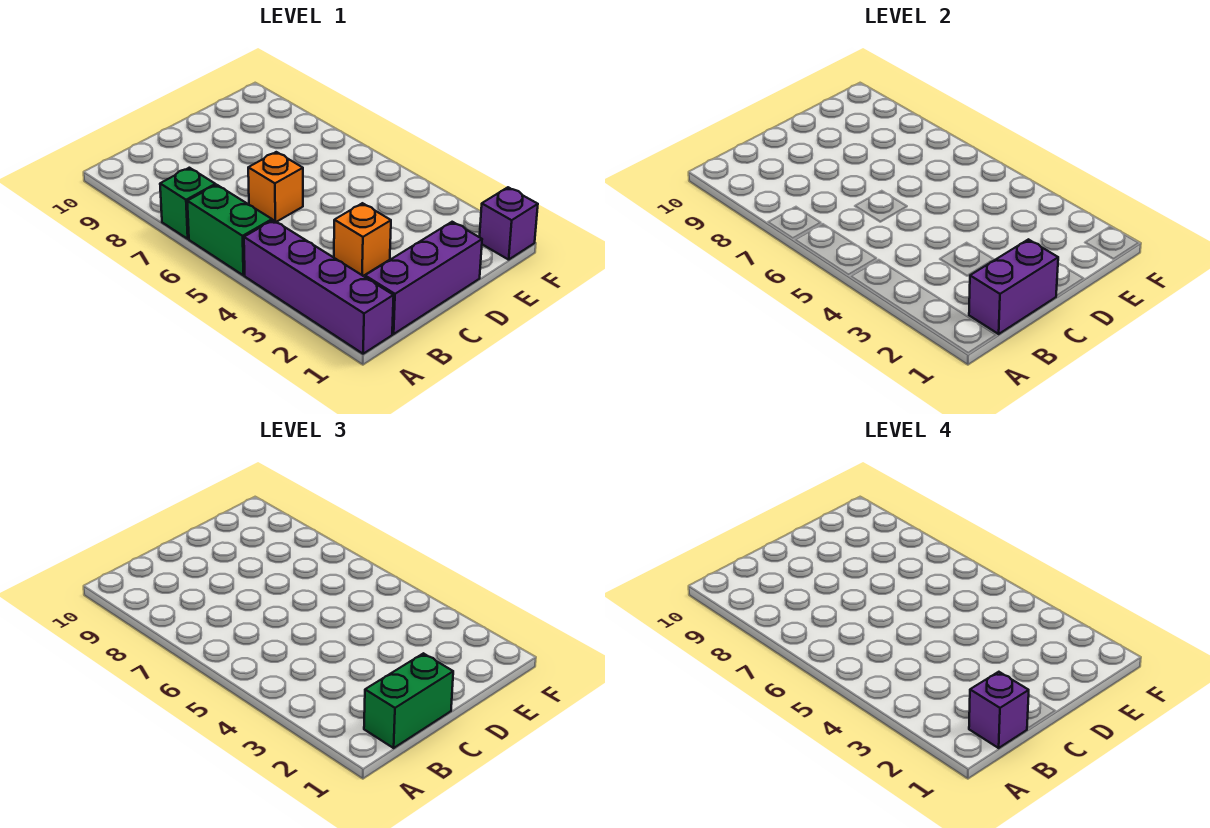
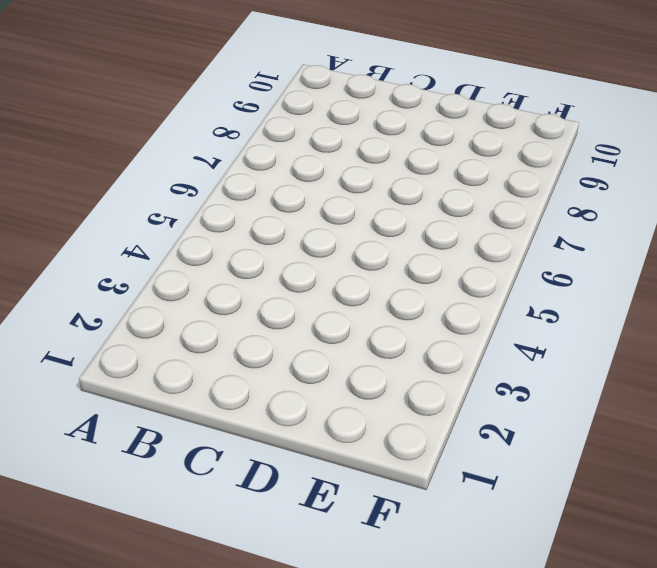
none -> purple brick A1:A4 level 1
none -> green brick A5:A6 level 1

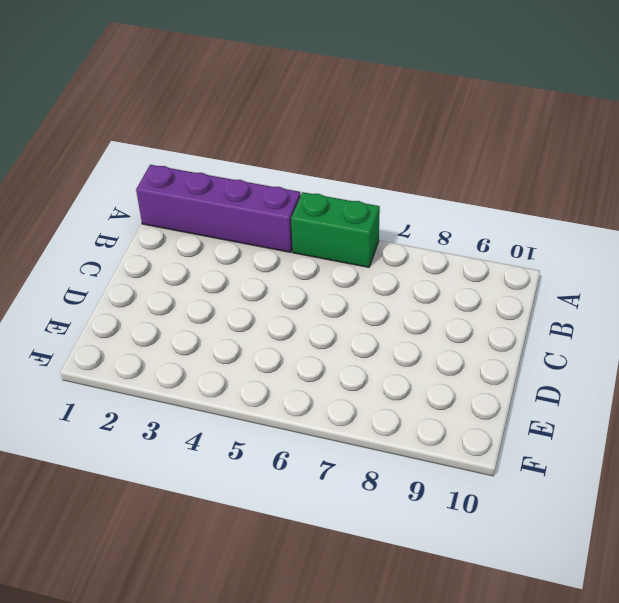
none -> green brick A7 level 1
none -> purple brick B1:D1 level 1

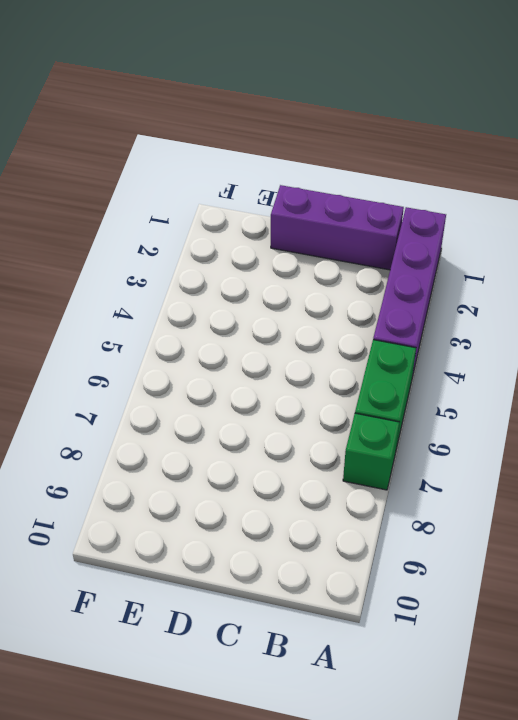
none -> orange brick C3 level 1
none -> orange brick C6 level 1

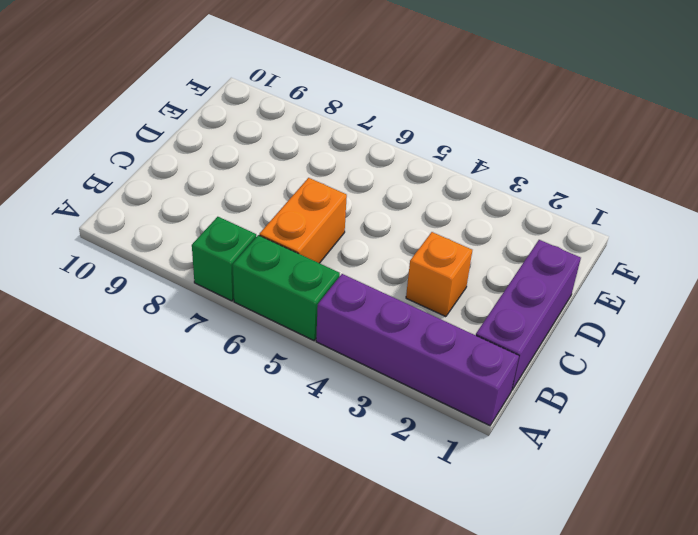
orange brick B6:C6 level 1 -> orange brick C6 level 1
none -> purple brick F1 level 1
none -> purple brick B1:C1 level 2

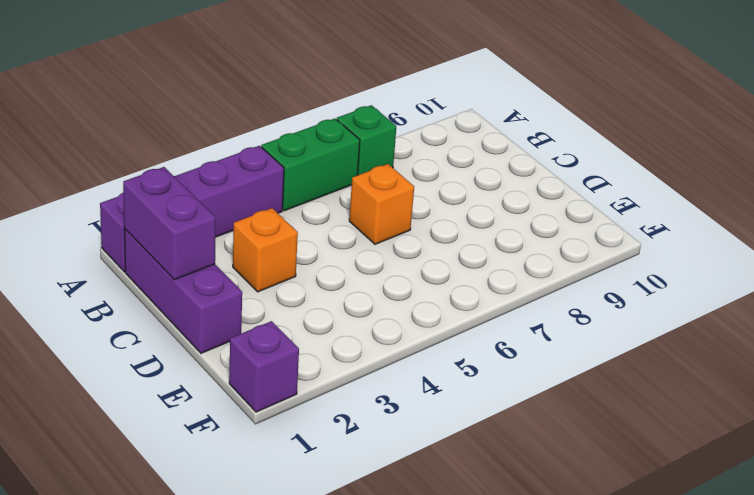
none -> green brick B1:C1 level 3
none -> purple brick B1 level 4

